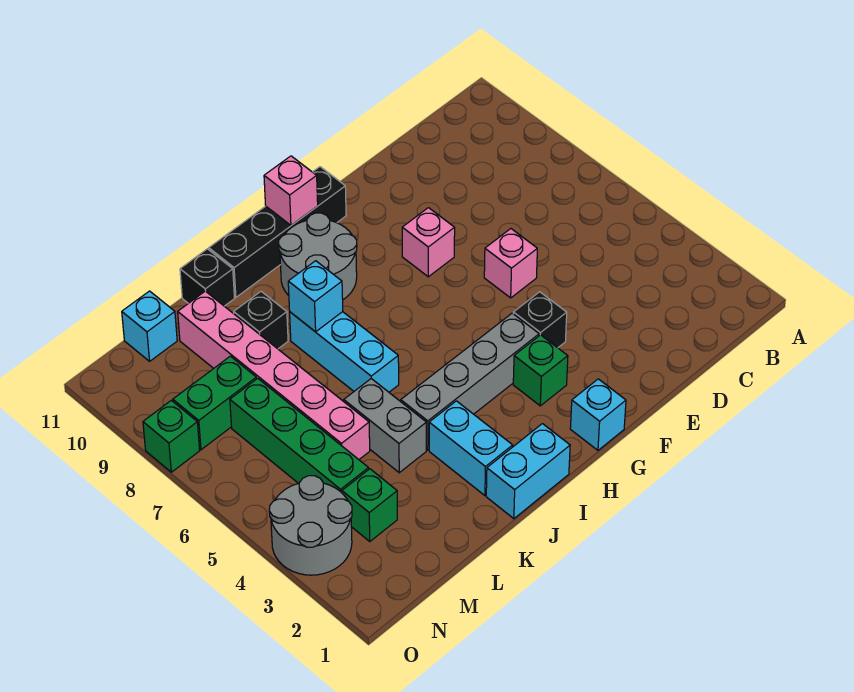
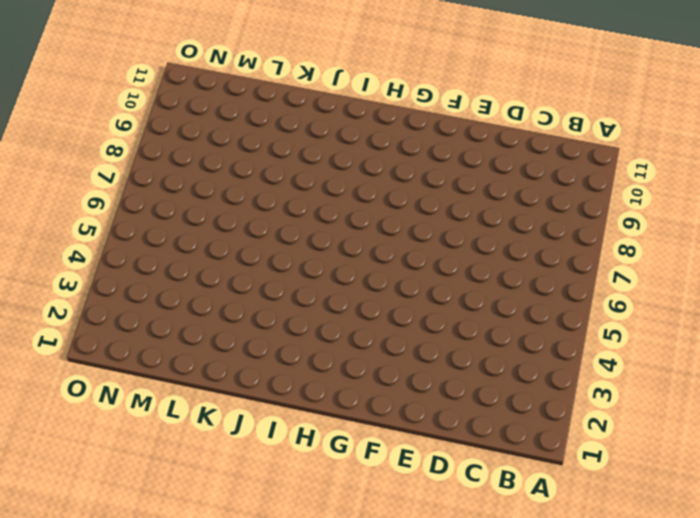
none -> pink brick E6 level 1
none -> black brick F4 level 1
none -> pink brick F8 level 1

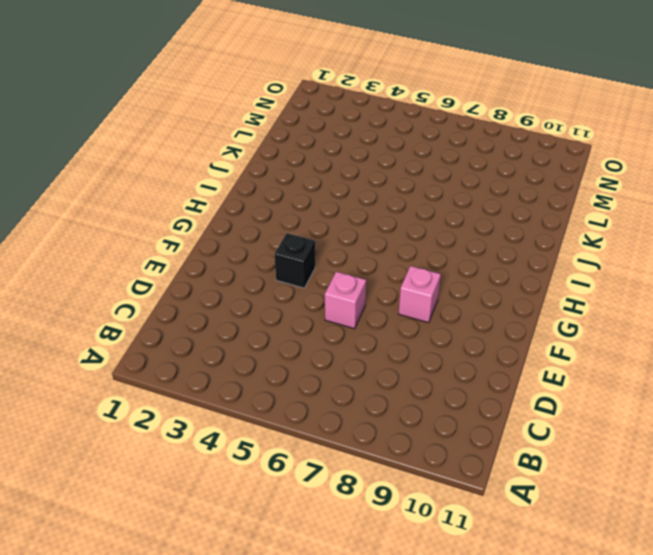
none -> cyan brick G1 level 1
none -> green brick G3 level 1
none -> grey brick G4:J4 level 1

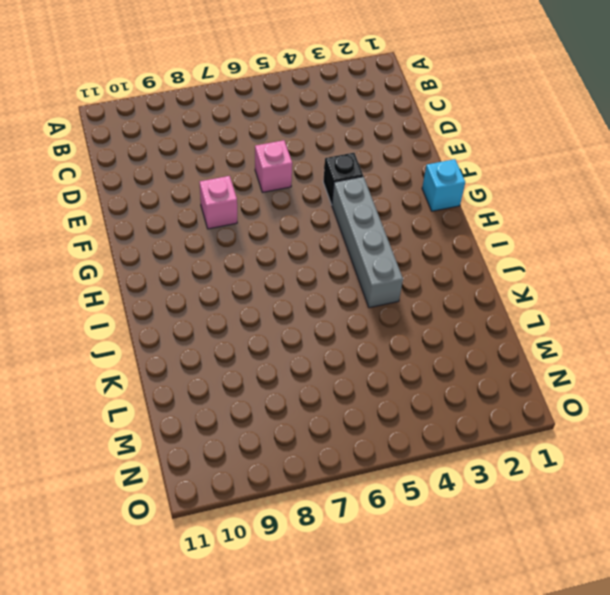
none -> green brick G3 level 1
none -> black brick G11:J11 level 1
none -> grey round brick H9:I10 level 1

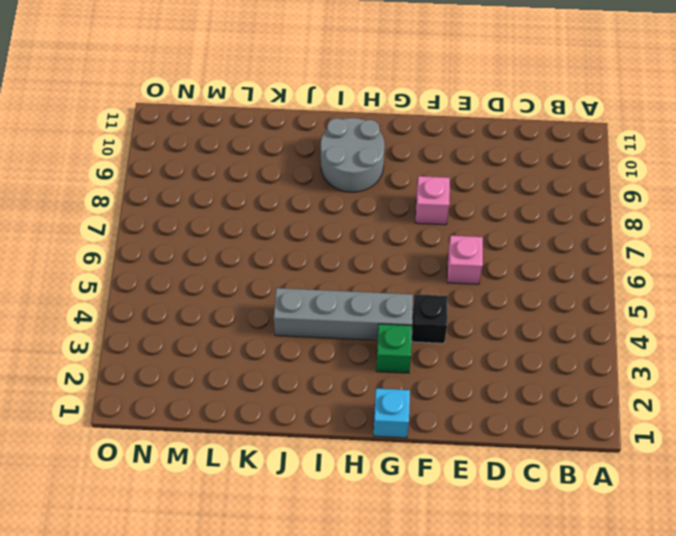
none -> black brick G11:J11 level 1
none -> cyan brick I1:J1 level 1
none -> cyan brick J2:J3 level 1

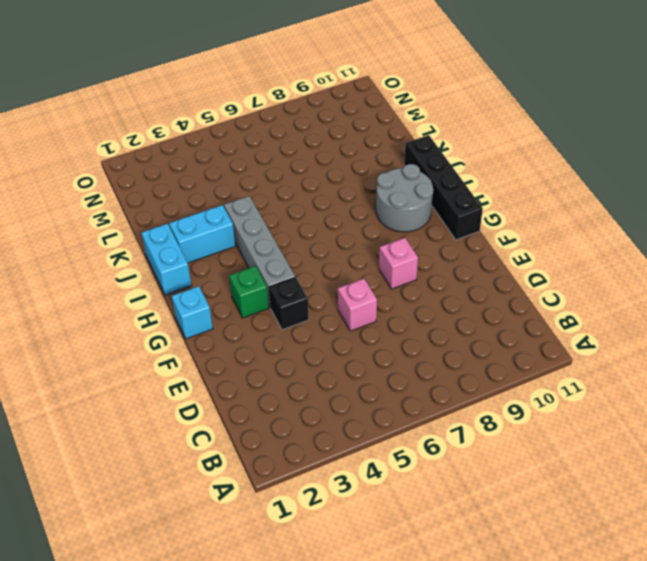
none -> cyan brick J6:J8 level 1
none -> grey brick K4:K5 level 1
none -> black brick K9 level 1

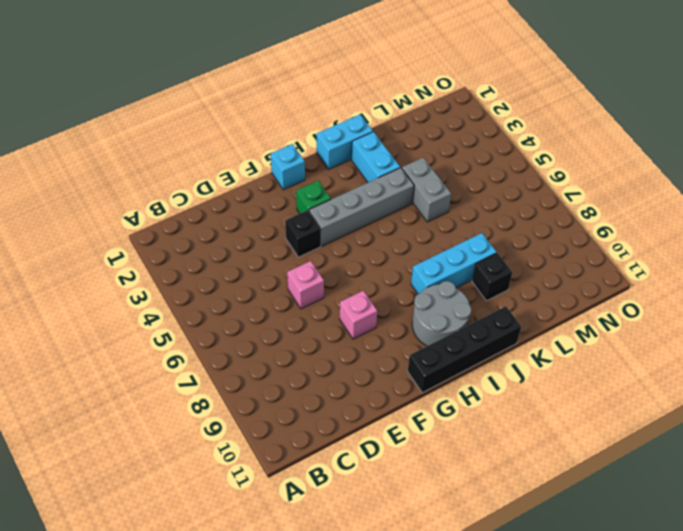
cyan brick I8:K8 level 1 -> cyan brick J6:J8 level 1
none -> black brick K11 level 1
none -> pink brick L5:L10 level 1
none -> green brick M3 level 1

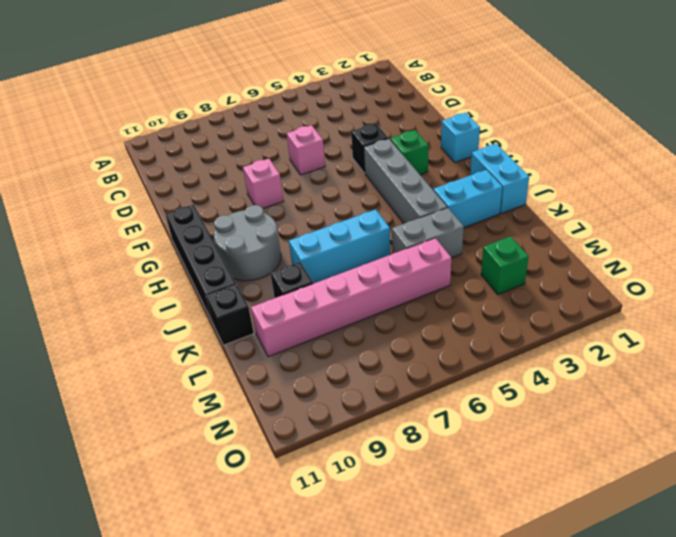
none -> green brick M4:M7 level 1
none -> green brick M8:N8 level 1
none -> cyan brick M11 level 1

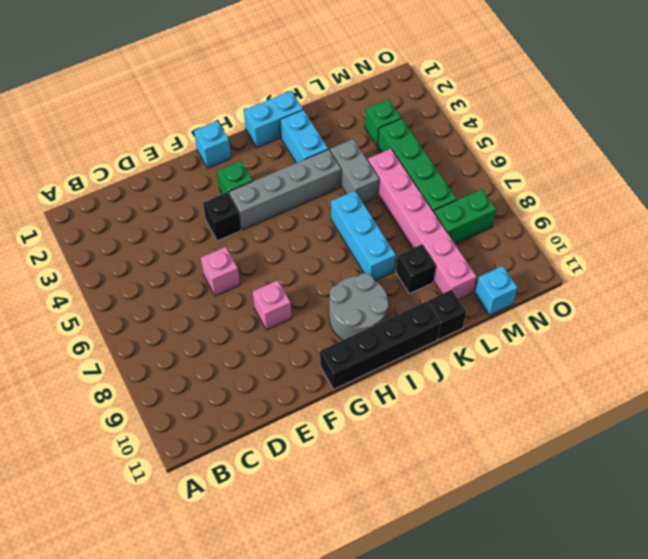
none -> grey round brick N3:O4 level 1
none -> green brick O8 level 1
none -> pink brick H11 level 2

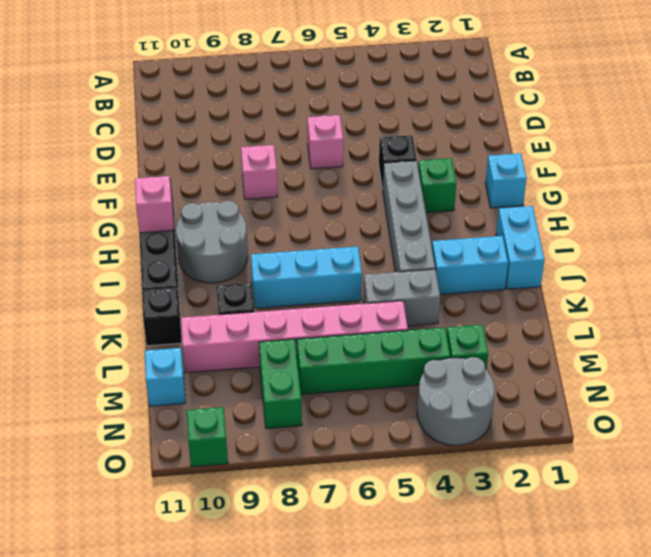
green brick O10 level 1 -> green brick O8 level 1
none -> cyan brick J8 level 2

